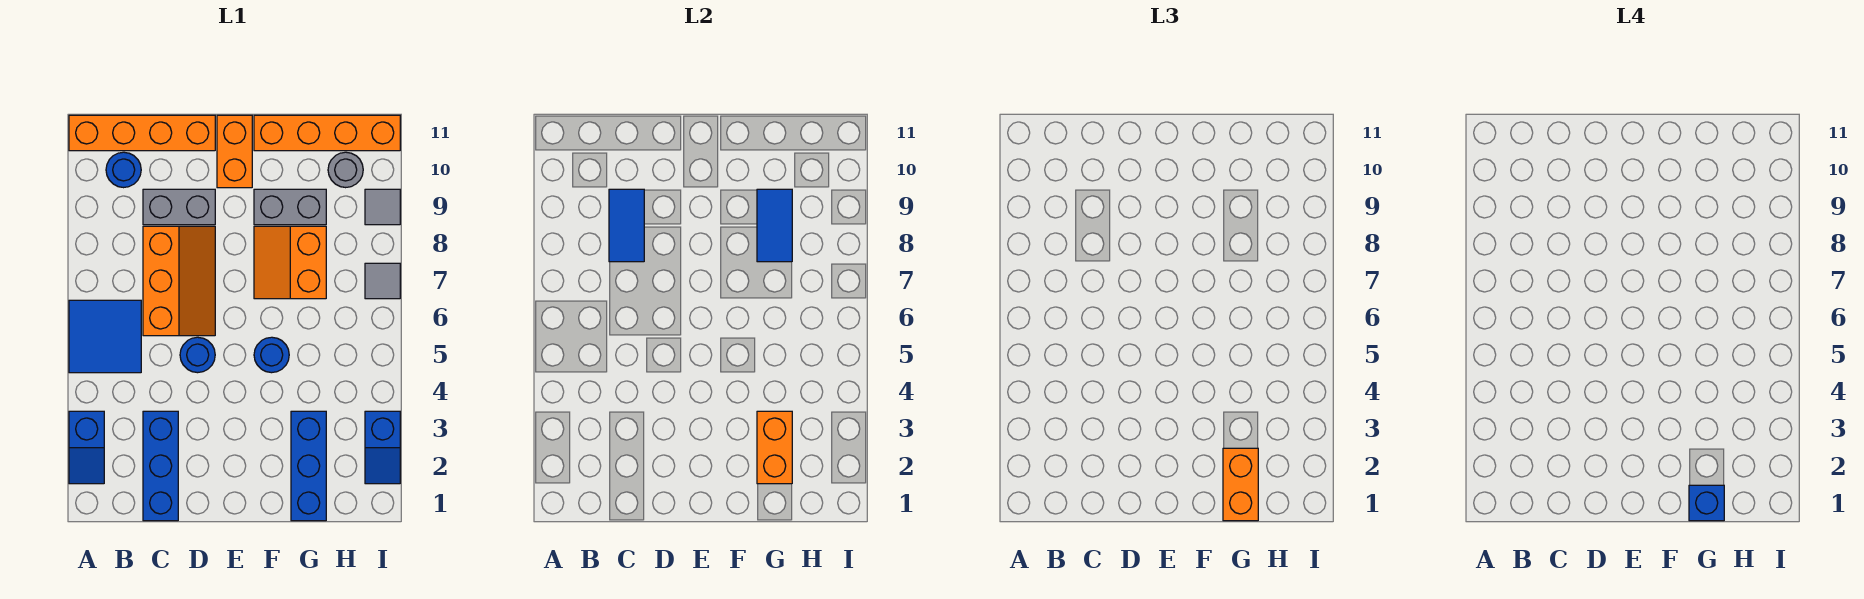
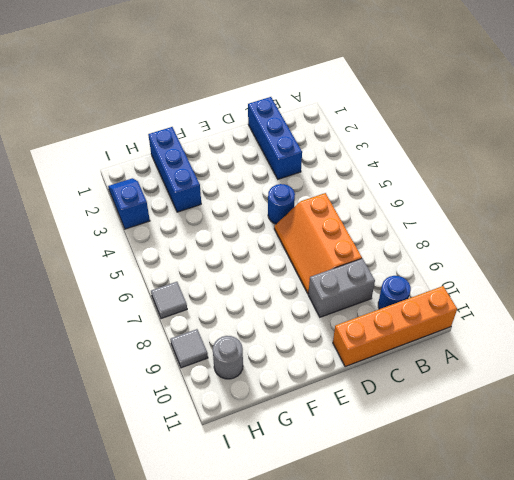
none -> blue slope A2:A3 level 1 top 3
none -> blue tile A5:B6 level 1
none -> orange brick E10:E11 level 1

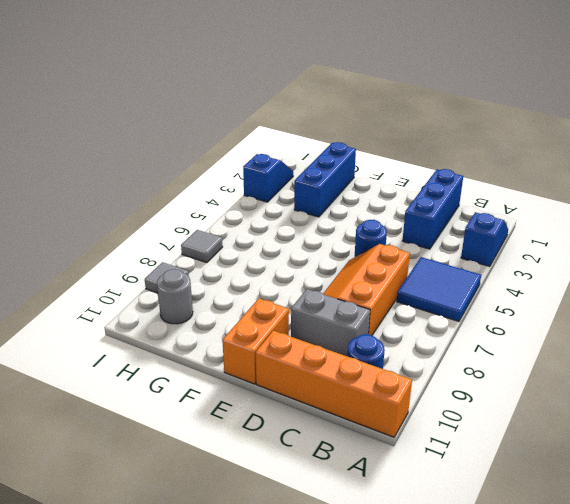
none -> blue round brick F5 level 1
none -> orange slope F7:G8 level 1 top G
none -> grey brick F9:G9 level 1

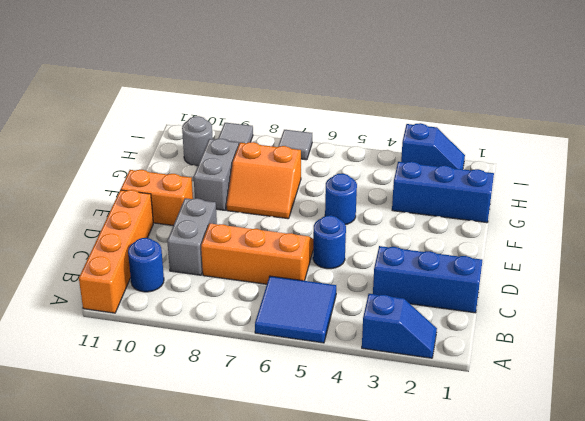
none -> orange brick F11:I11 level 1
none -> blue tile C8:C9 level 2
none -> orange brick G2:G3 level 2

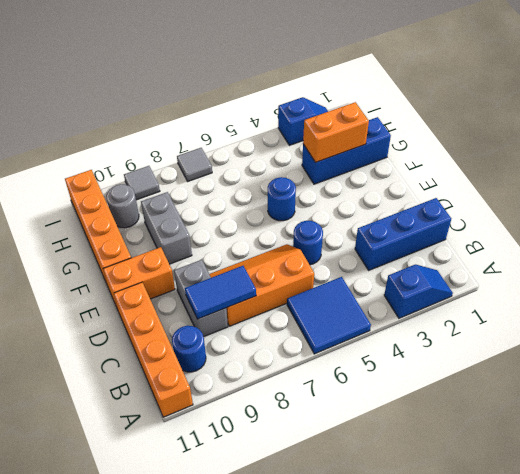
none -> orange slope F7:G8 level 1 top G
none -> blue tile G8:G9 level 2
none -> orange brick G1:G2 level 3

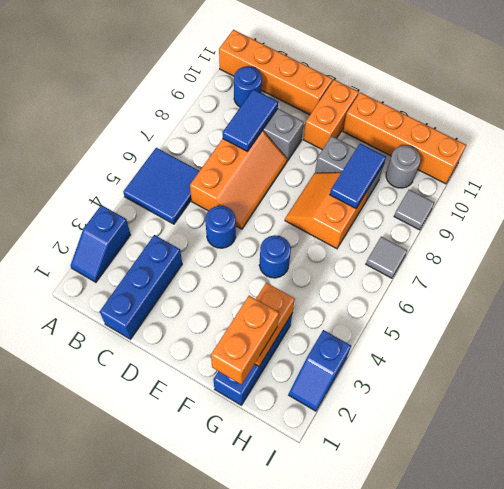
none -> blue brick G1 level 4

